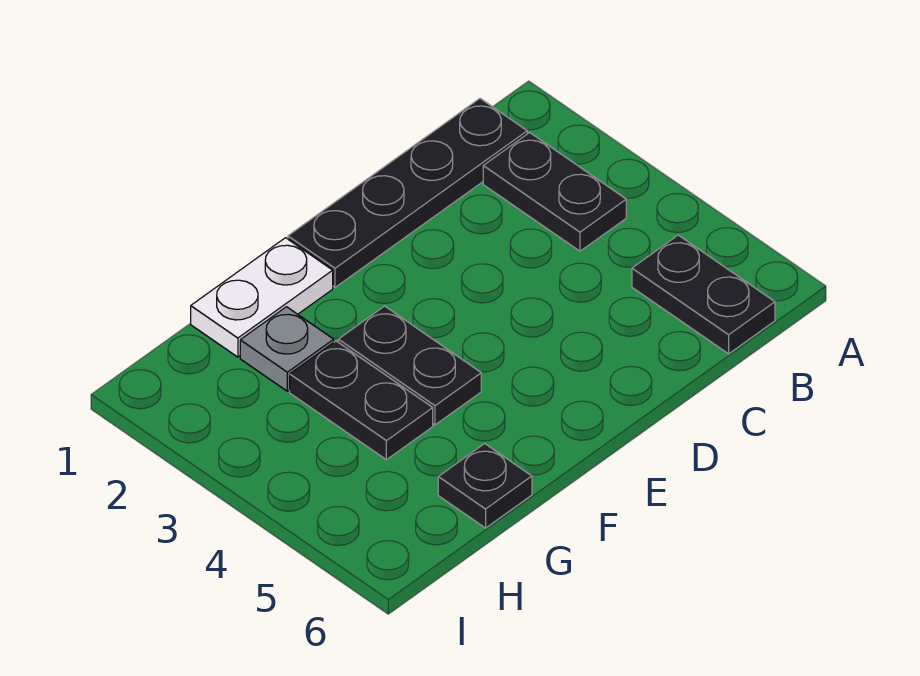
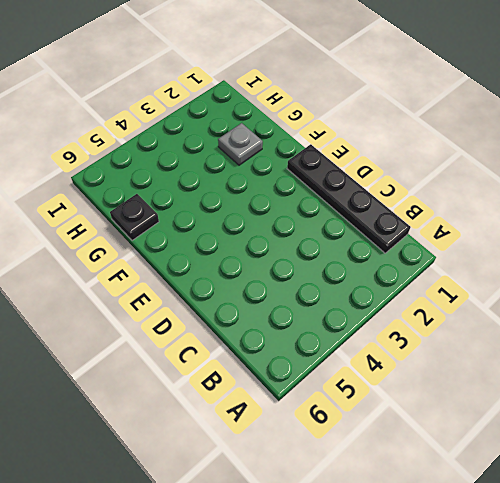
none -> black plate B2:B3 level 1
none -> black plate B5:B6 level 1

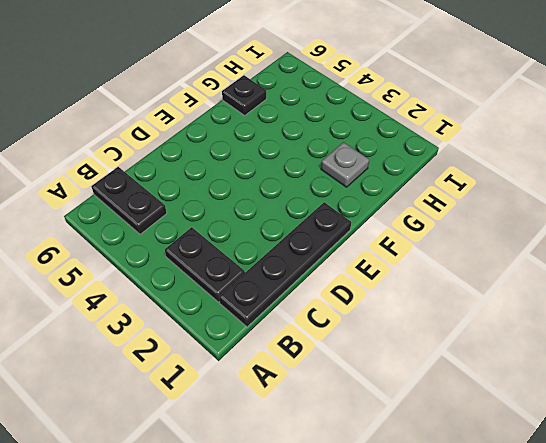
none -> white plate F1:G1 level 1
none -> black plate F3:F4 level 1

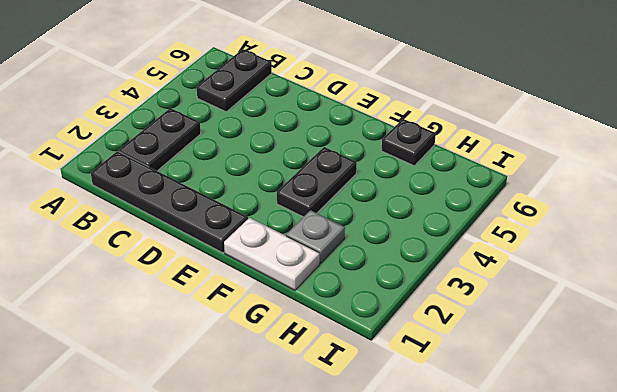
none -> black plate G3:G4 level 1

